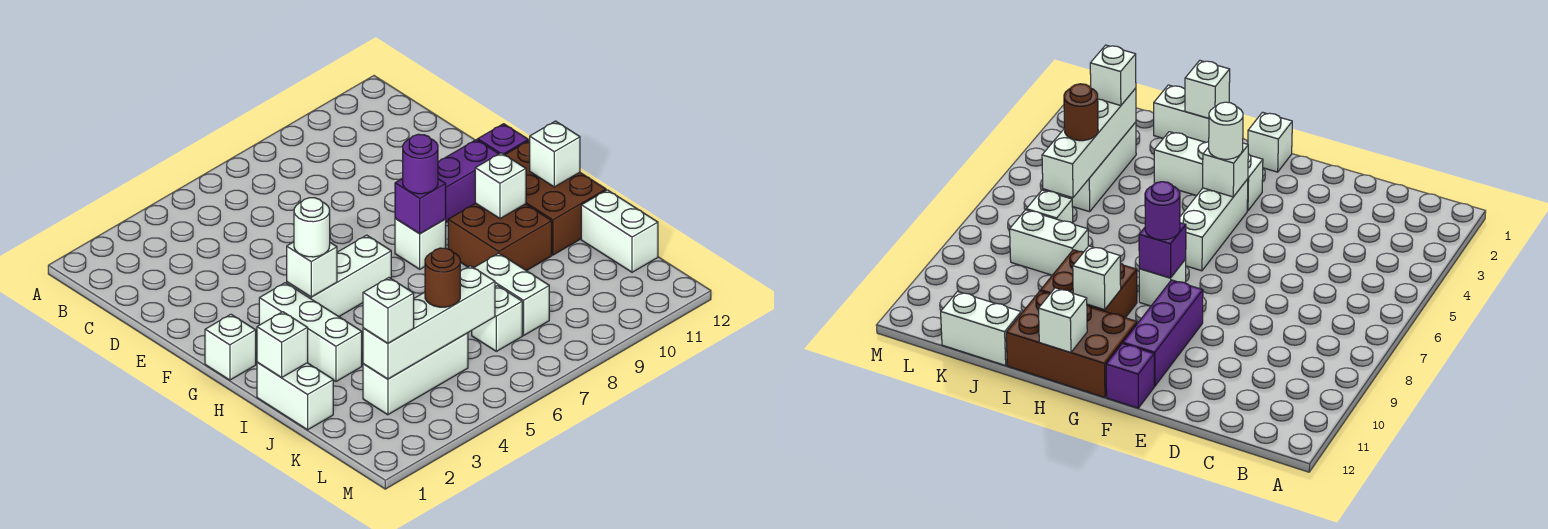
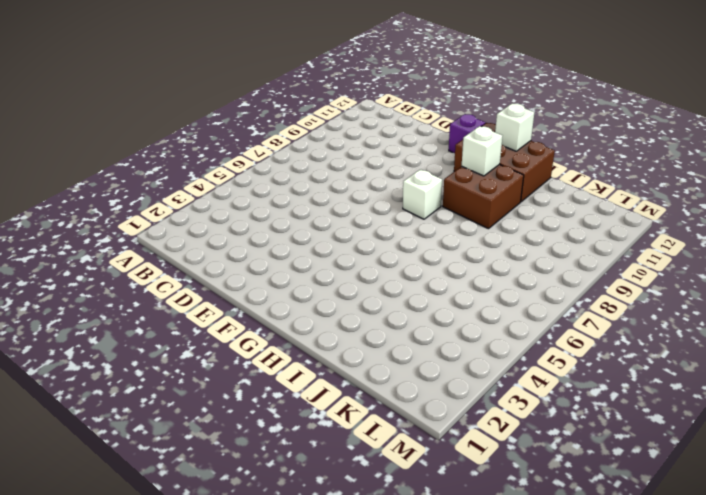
none -> purple brick F9:F11 level 1
none -> white brick G1 level 1
none -> white brick G3:I3 level 1

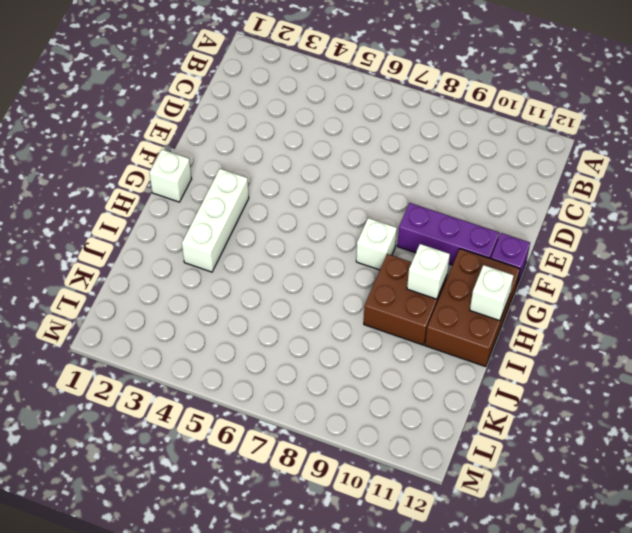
none -> white brick G4:G6 level 1
none -> white brick I1:J1 level 1
none -> white brick J8:K8 level 1

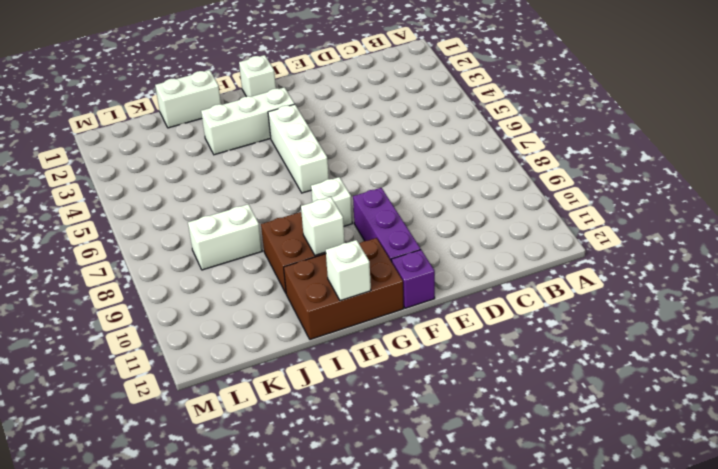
none -> white brick J12:K12 level 1
none -> white brick K3:K5 level 1
none -> white brick K7 level 1

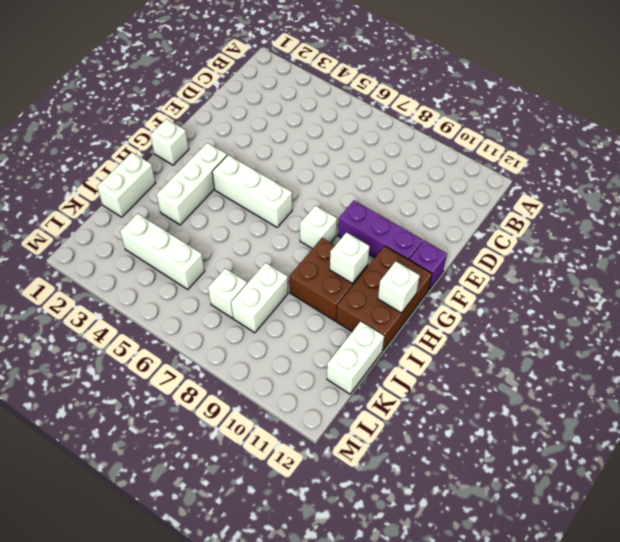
none -> white brick G4 level 2
none -> purple brick G8 level 2
none -> white brick I1 level 2

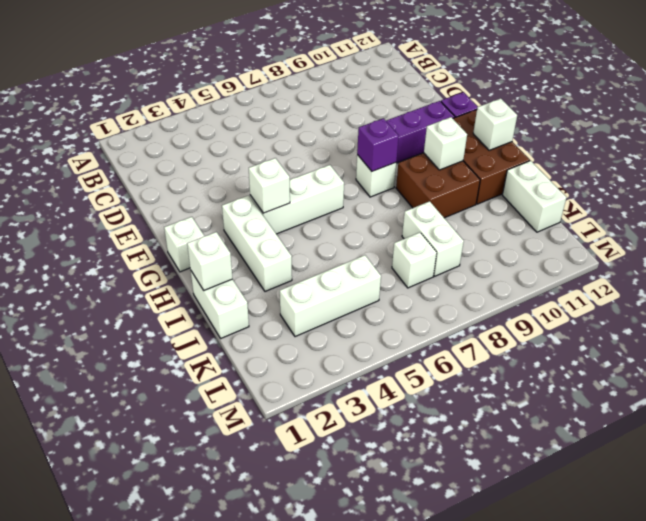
none -> white brick K3:K6 level 2
none -> white round brick G4 level 3
none -> purple round brick G8 level 3

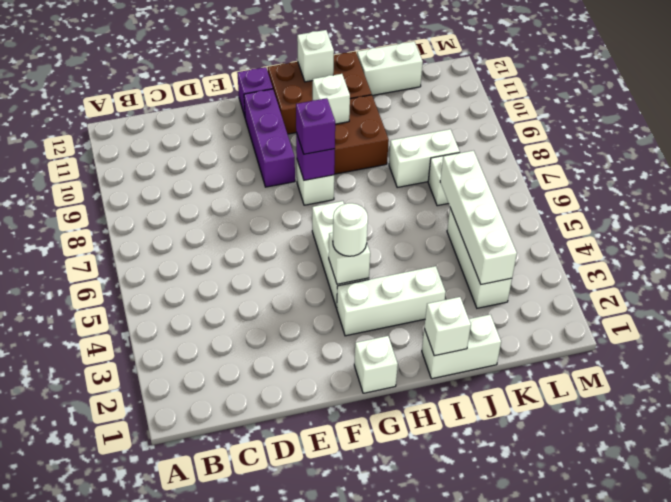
purple brick G8 level 3 -> purple round brick G8 level 3
none -> white brick K3 level 3
none -> brown round brick K5 level 3

